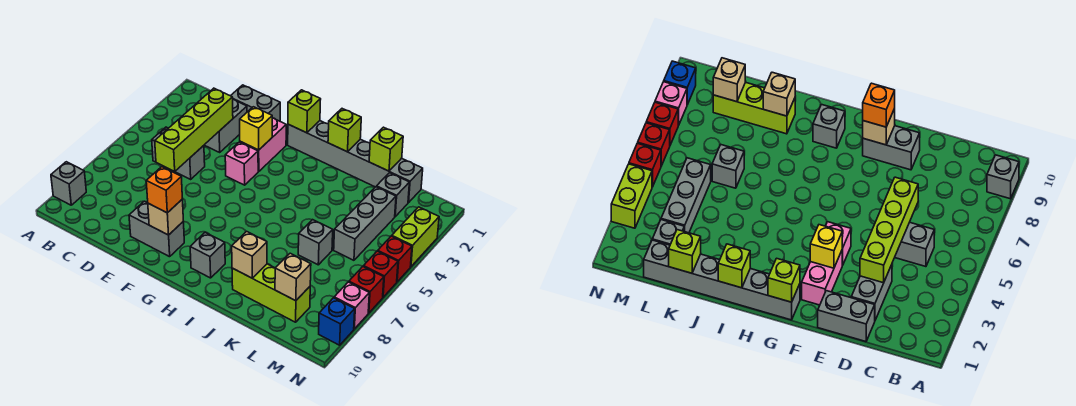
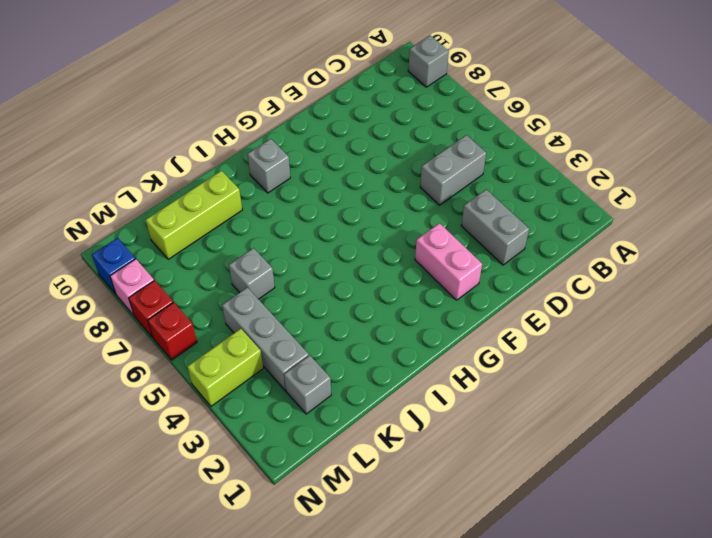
lime brick M4:N4 level 1 -> lime brick N3:N4 level 1
none -> grey brick D1:E1 level 1
none -> grey brick E9:F9 level 1
none -> pink brick F4 level 1

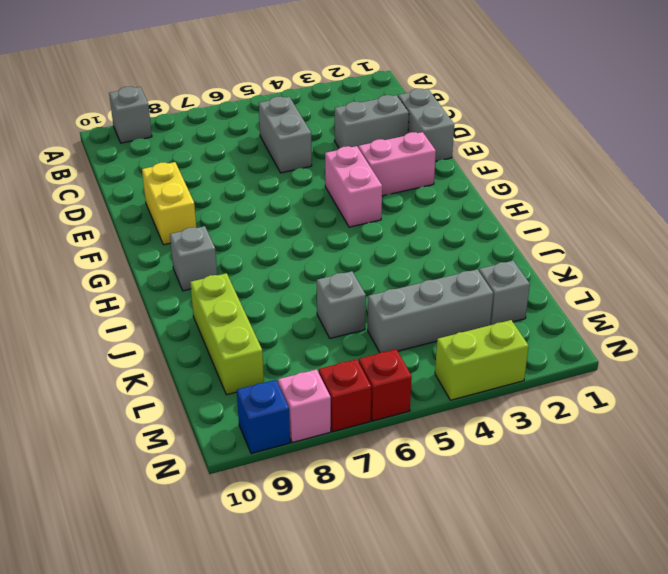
yellow brick E9:F9 level 1 -> grey brick E9:F9 level 1
pink brick F4:G4 level 1 -> pink brick F4 level 1
none -> grey brick G1:L1 level 1
none -> red brick N5 level 1
none -> lime brick D3:D6 level 2

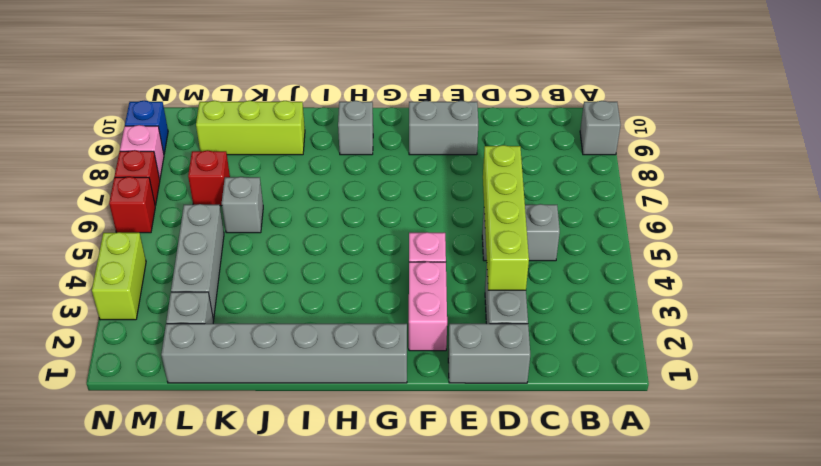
red brick L7 level 1 -> red brick N5 level 1
none -> yellow brick F3 level 2
none -> tan brick F9 level 2
none -> lime brick G1 level 2

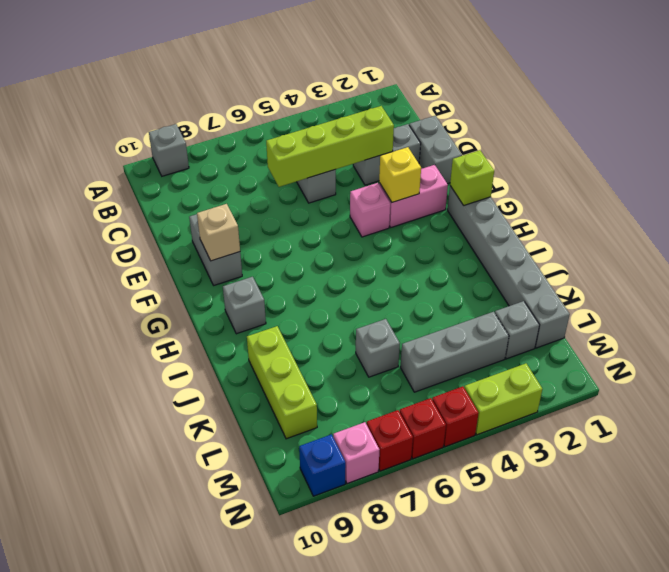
none -> lime brick I1 level 2
none -> tan brick J9 level 2
none -> lime brick K1 level 2

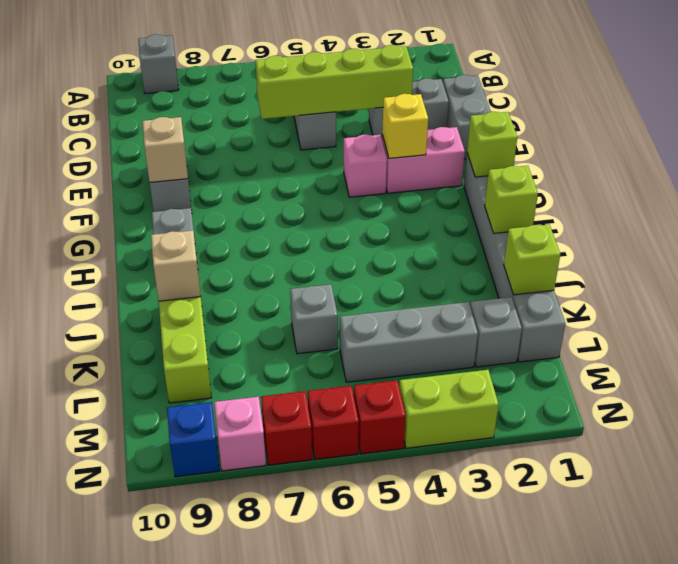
none -> tan brick L9 level 2
none -> orange brick F9 level 3

